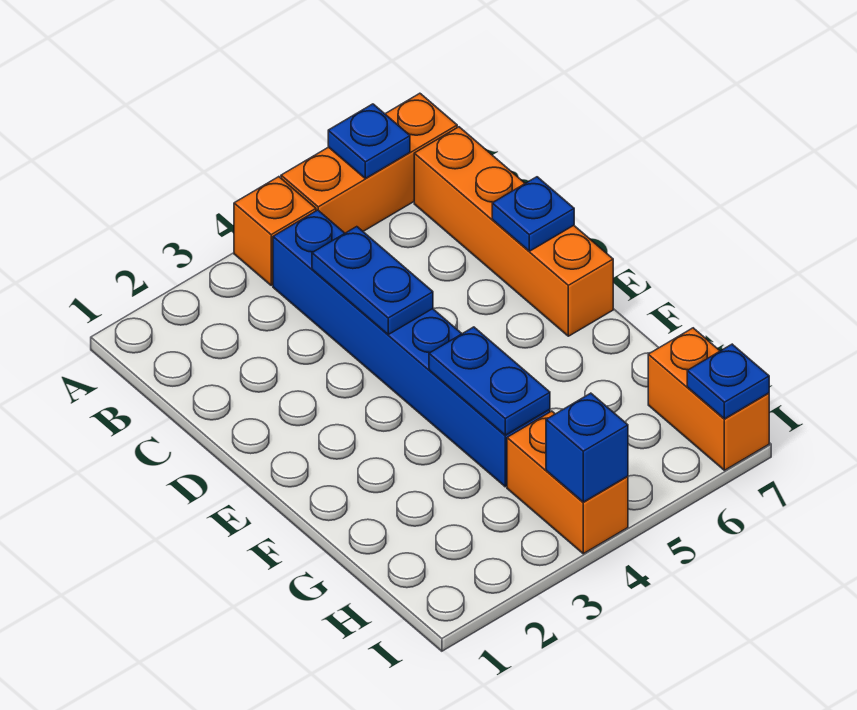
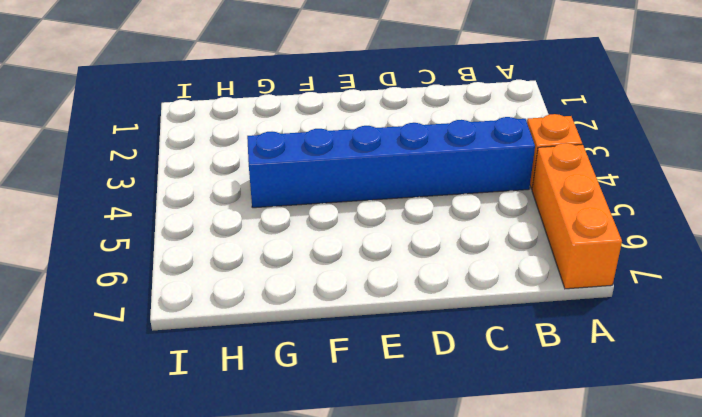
none -> orange brick B7:E7 level 1
none -> orange brick H4:I4 level 1
none -> orange brick H7:I7 level 1

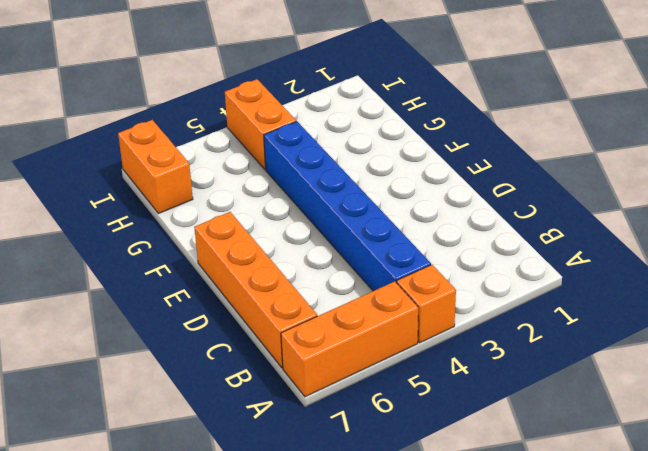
none -> blue plate A6 level 2
none -> blue plate C4:D4 level 2
none -> blue plate D7 level 2

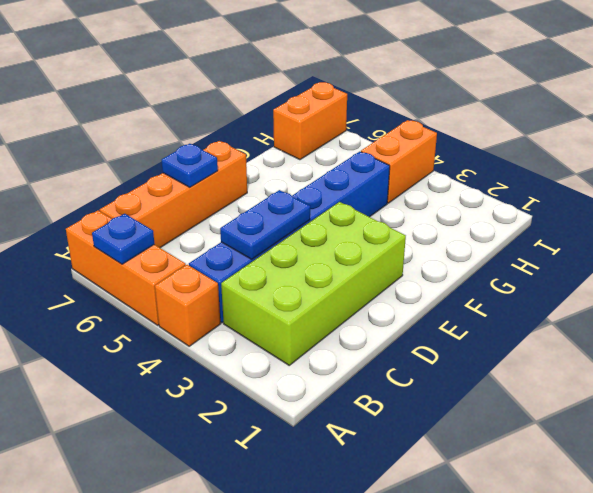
lime brick B2:E3 level 1 -> none
none -> blue plate F4:G4 level 2
none -> blue brick I4 level 2
none -> blue plate I7 level 2

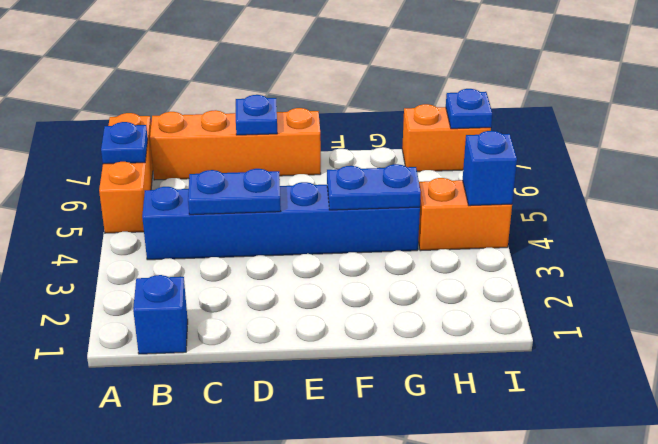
blue brick B1 level 1 -> none
none -> orange brick A4 level 1

